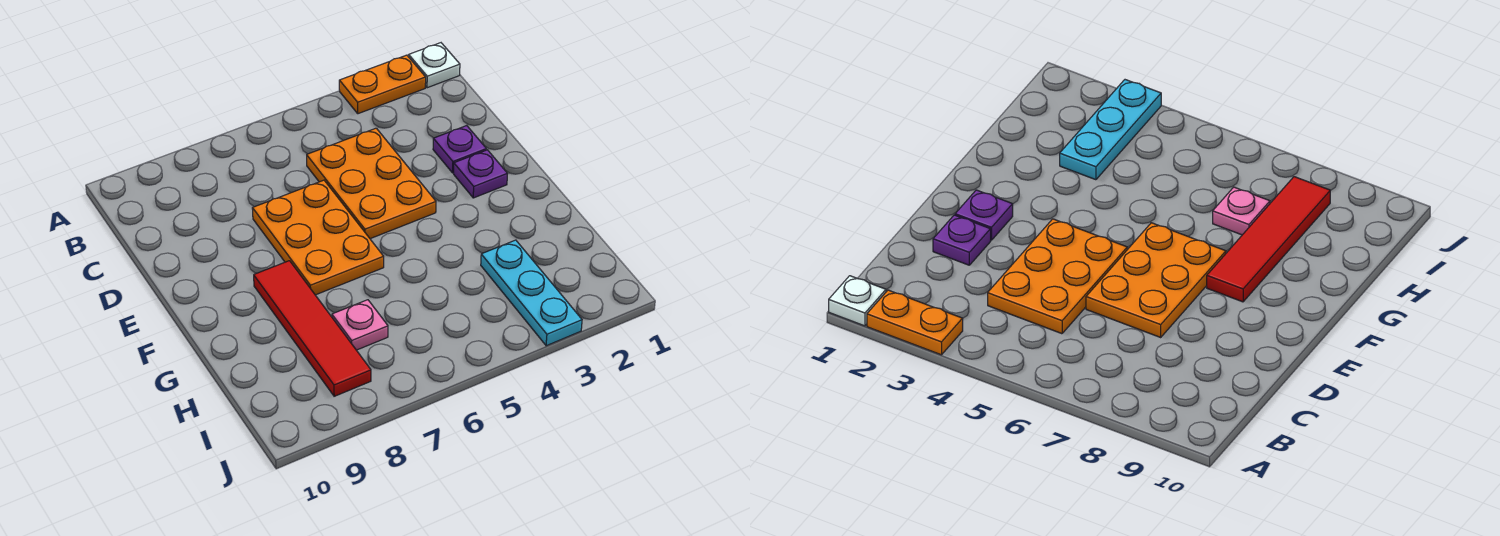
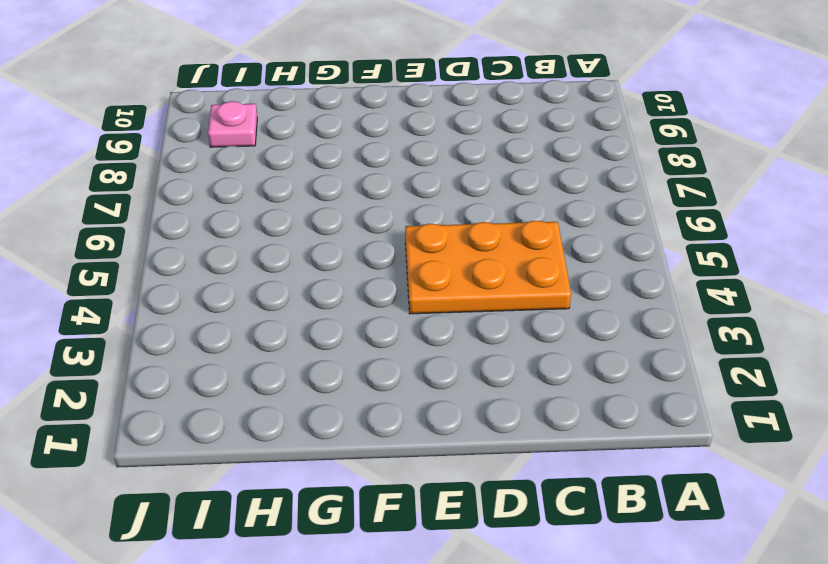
pink plate I9 level 1 -> pink plate H7 level 1
none -> white plate A1 level 1
none -> orange plate A2:A3 level 1

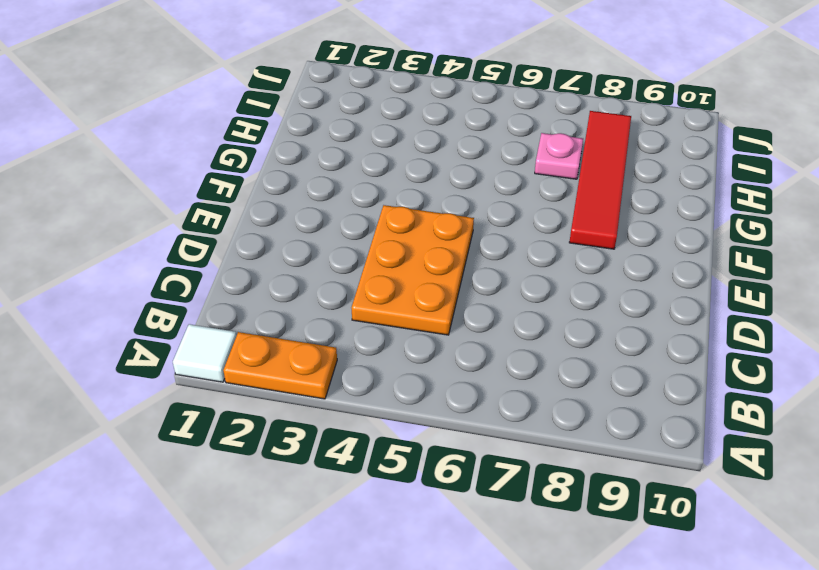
white tile A1 level 1 -> white plate A1 level 1
none -> purple plate D2 level 1
none -> orange plate D6:F7 level 1

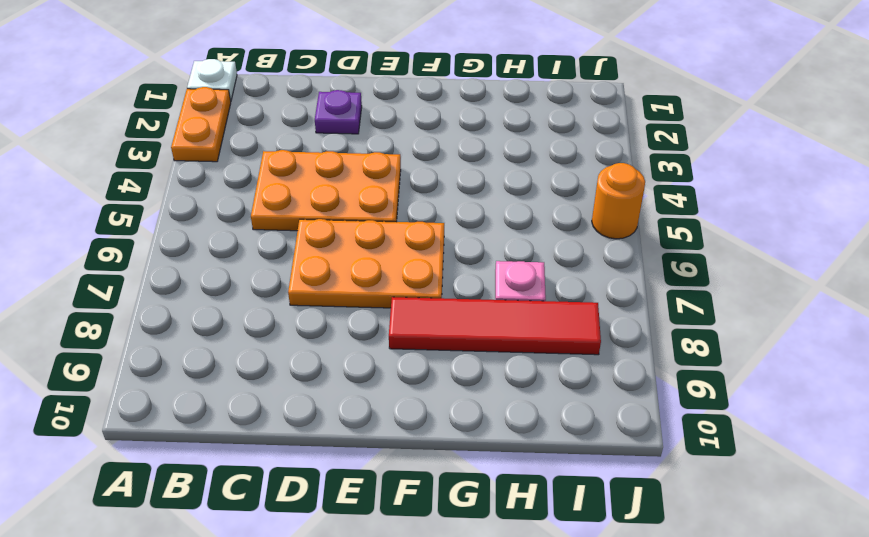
orange round brick J5 level 1 -> none
none -> purple plate E2 level 1
none -> cyan plate H3:J3 level 1

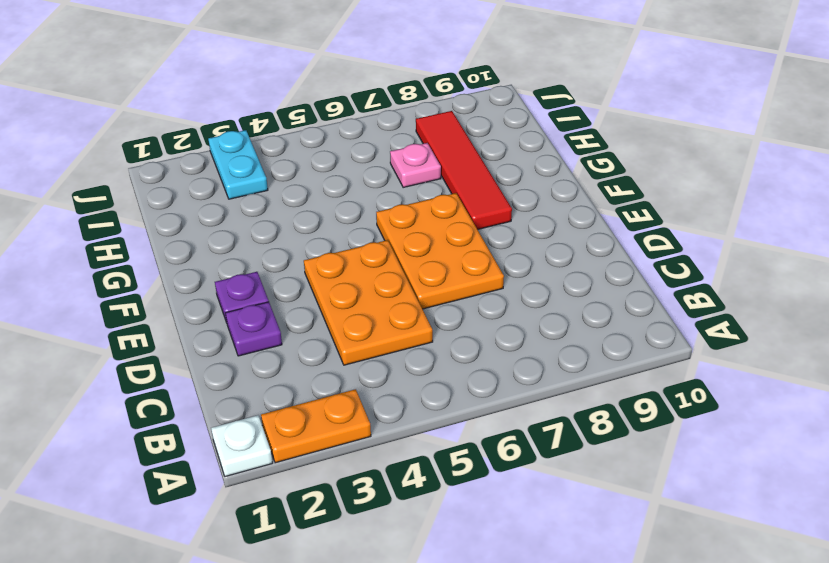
cyan plate I3:J3 level 1 -> cyan plate H3:J3 level 1

